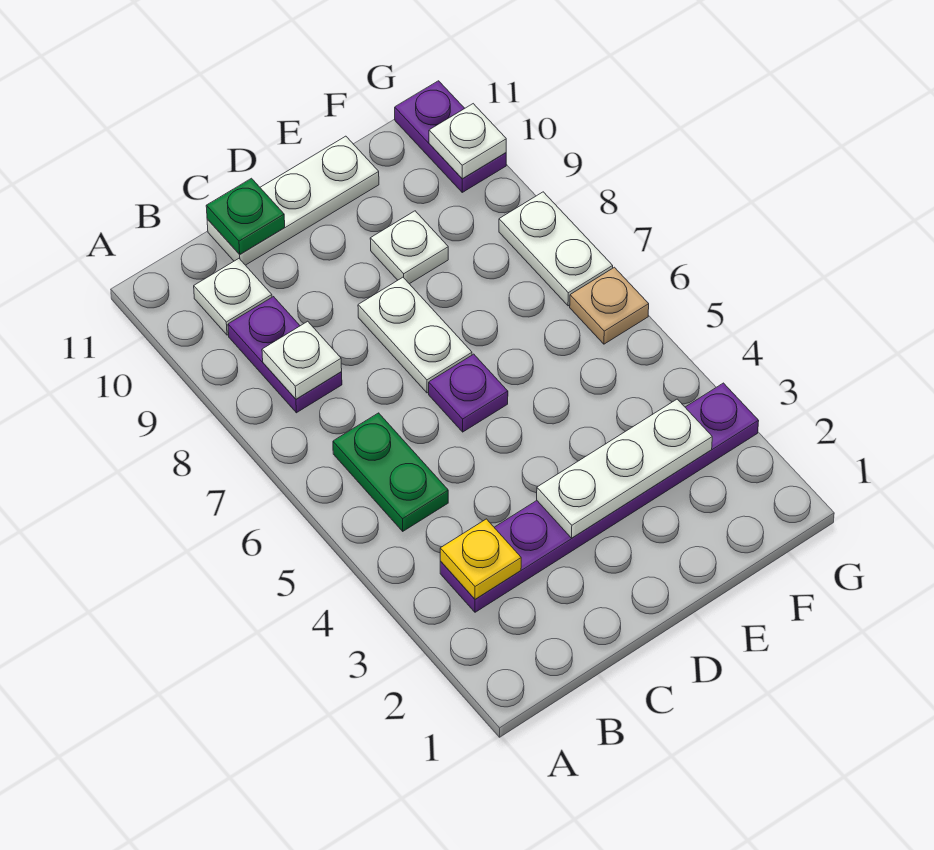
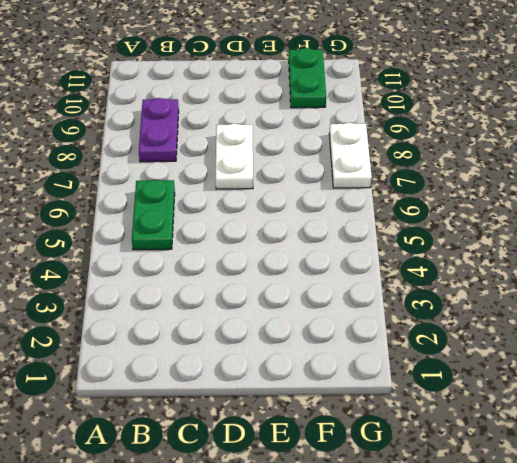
green plate F10:F11 level 1 -> none
none -> purple plate B3:G3 level 1
none -> white plate B10 level 1
none -> white plate C11:E11 level 1

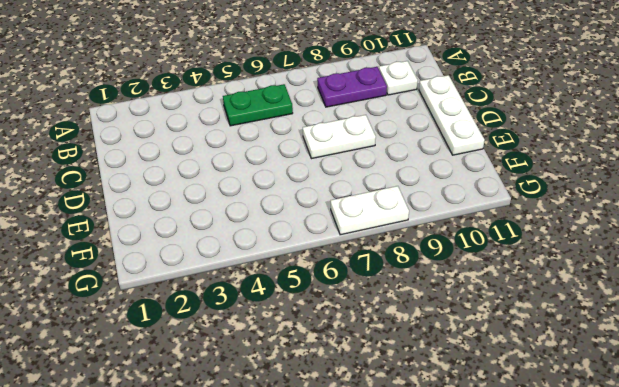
none -> purple plate B3:G3 level 1
none -> purple plate D6 level 1
none -> white plate E9 level 1

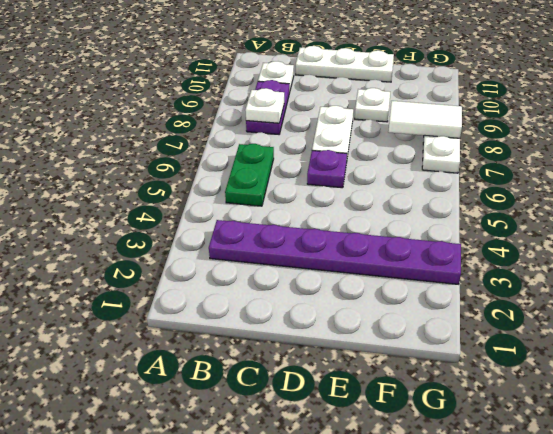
white tile F8:G8 level 2 -> none
none -> tan plate G6 level 1
none -> purple plate G10:G11 level 1
none -> yellow plate B3 level 2

